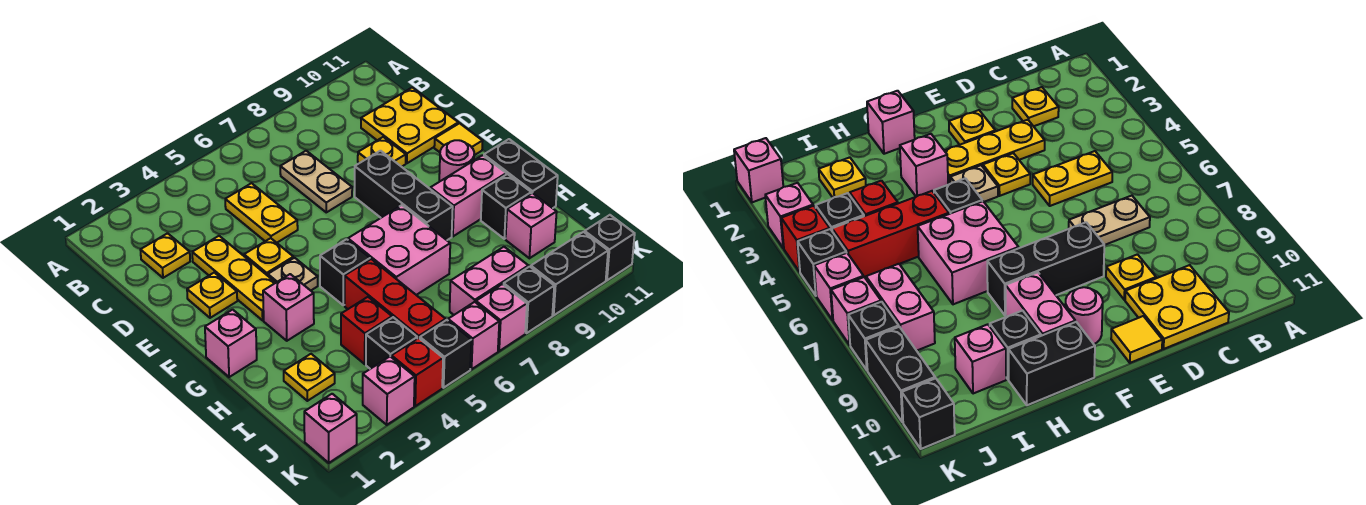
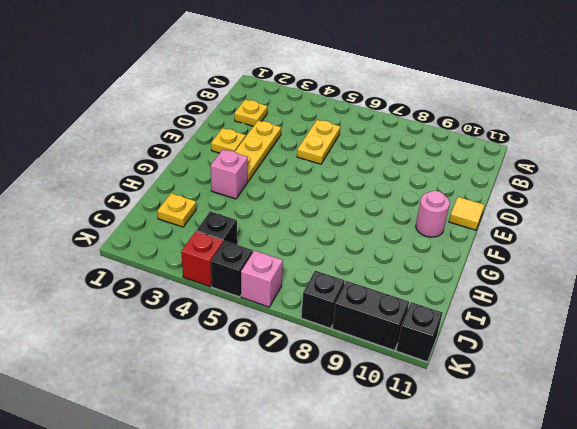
none -> tan plate C7:D7 level 1
none -> yellow plate C10:D11 level 1
none -> yellow plate D9 level 1
none -> yellow plate E4 level 1

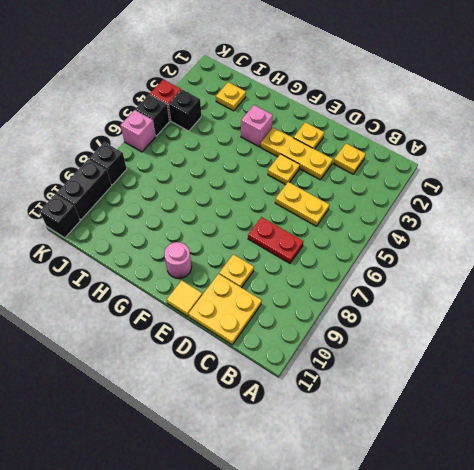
red plate C7:D7 level 1 -> tan plate C7:D7 level 1
none -> black brick E8:G8 level 1
none -> tan plate F4 level 1
none -> pink brick G1 level 1
none -> black brick G5 level 1

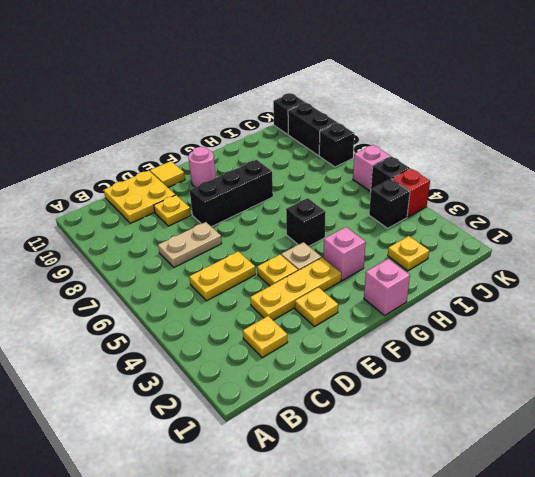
none -> pink brick G6:H7 level 1
none -> pink brick G9:G10 level 1
none -> black brick G11:H11 level 1
none -> red brick H5:J5 level 1

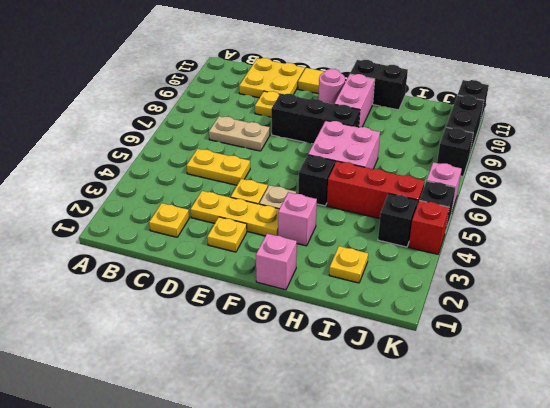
none -> black brick H10 level 1
none -> red brick I4 level 1
none -> pink brick I10 level 1
none -> pink brick J7:J8 level 1

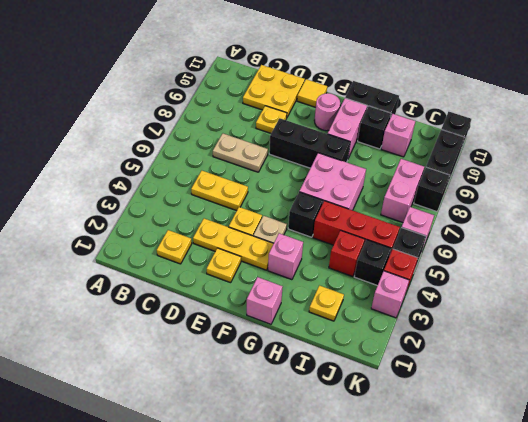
none -> pink brick K1 level 1
none -> pink brick K7 level 1

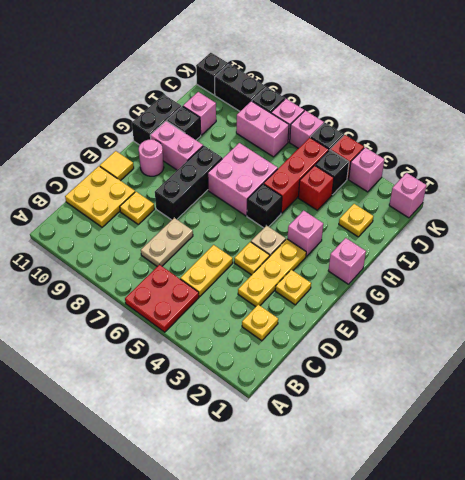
red plate A5:B6 level 1 -> none

